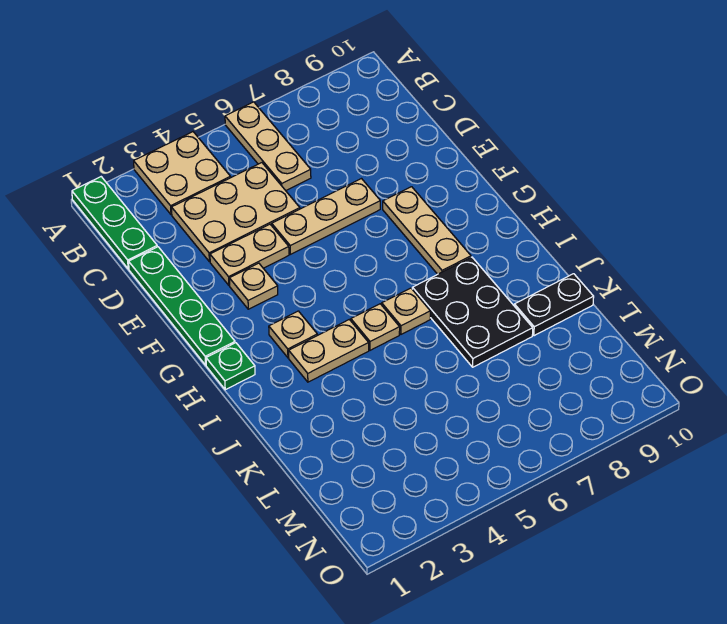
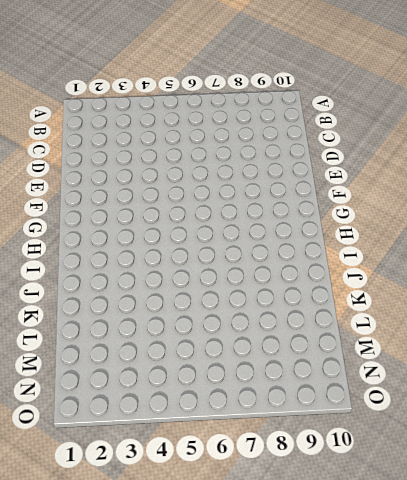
none -> green plate A1:C1 level 1
none -> tan plate A3:B4 level 1
none -> tan plate A6:C6 level 1

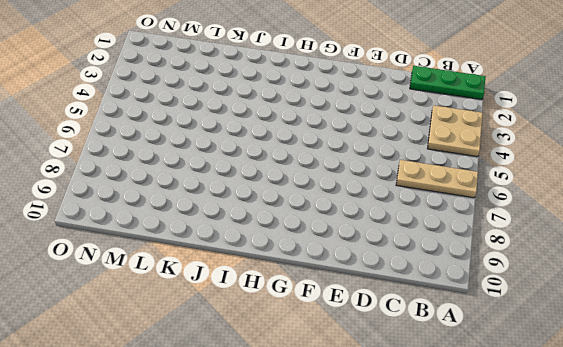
none -> tan plate C3:D5 level 1
none -> green plate D1:G1 level 1
none -> tan plate E3:E4 level 1

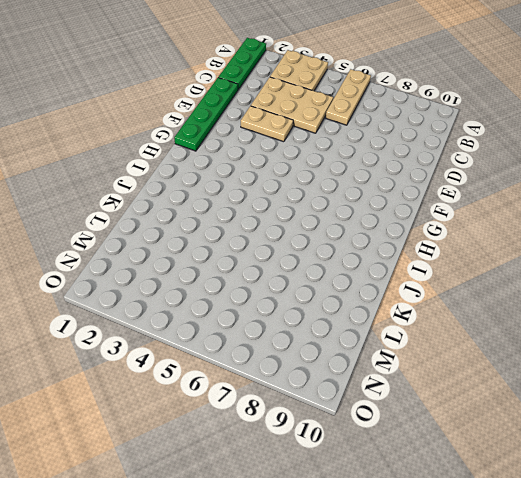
none -> tan plate E5:E7 level 1
none -> tan plate F3 level 1
none -> tan plate F8:H8 level 1

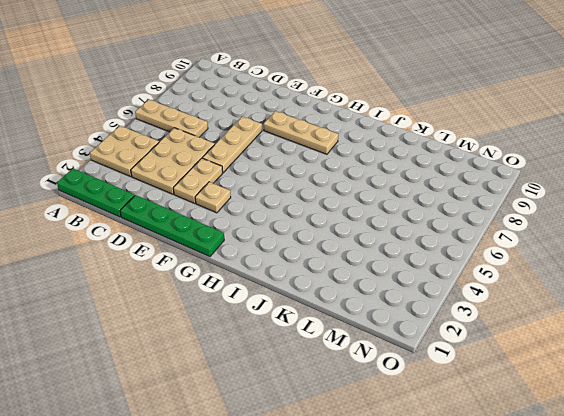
none -> green plate H1 level 1
none -> tan plate H3 level 1
none -> tan plate I3:I4 level 1

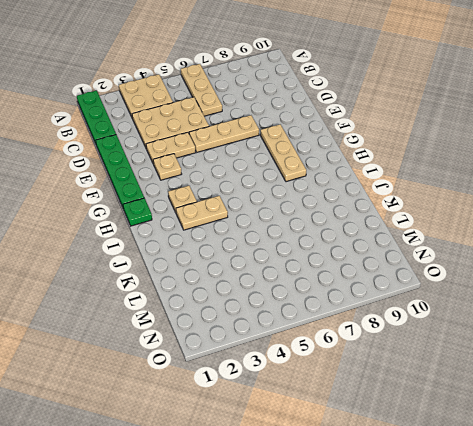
none -> tan plate I5 level 1
none -> tan plate I6 level 1
none -> black plate I7:K8 level 1

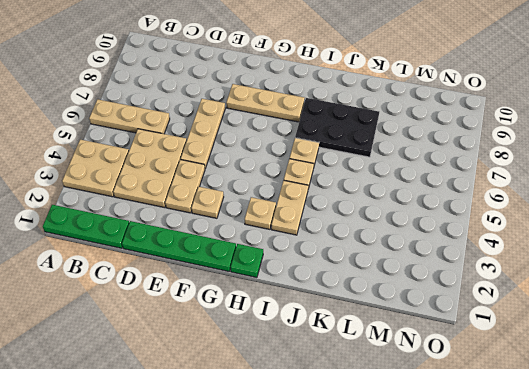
none -> black plate K9:K10 level 1

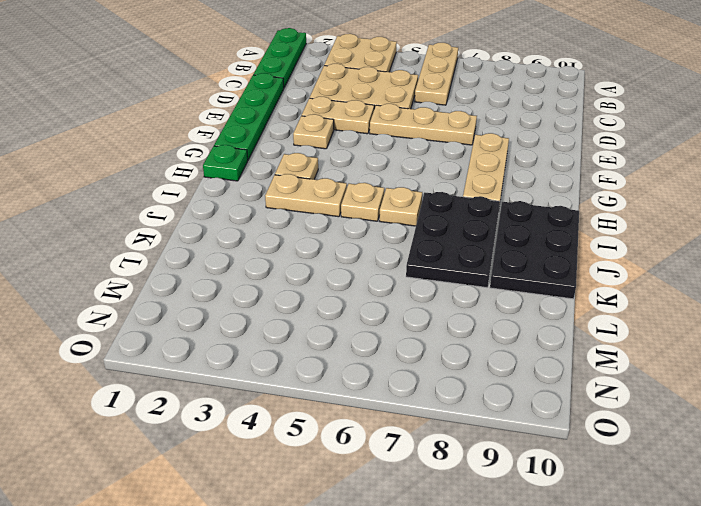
black plate I9:K10 level 1 -> black plate K9:K10 level 1

